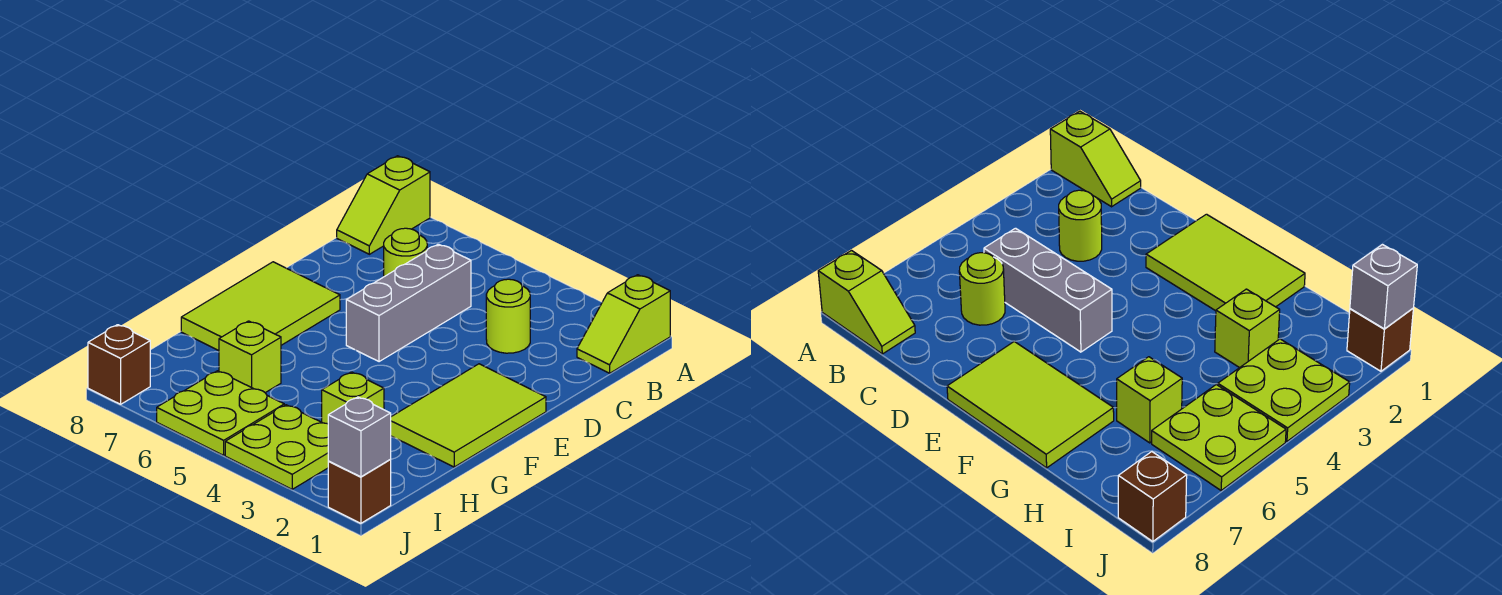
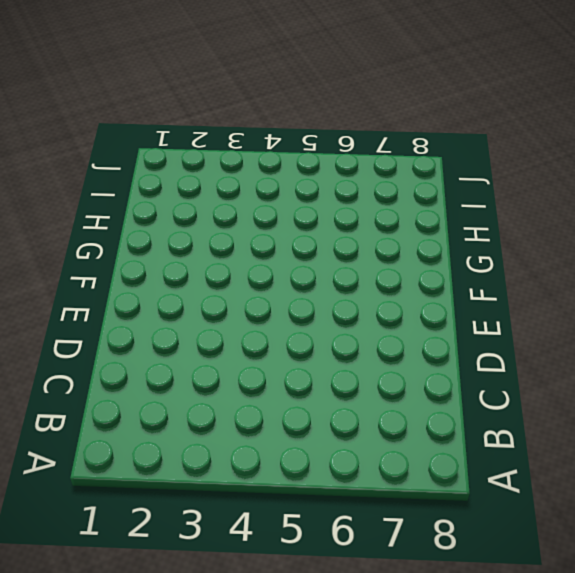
none -> lime slope A1:B1 level 1 top A
none -> lime slope A8:B8 level 1 top A
none -> lime round brick C3 level 1

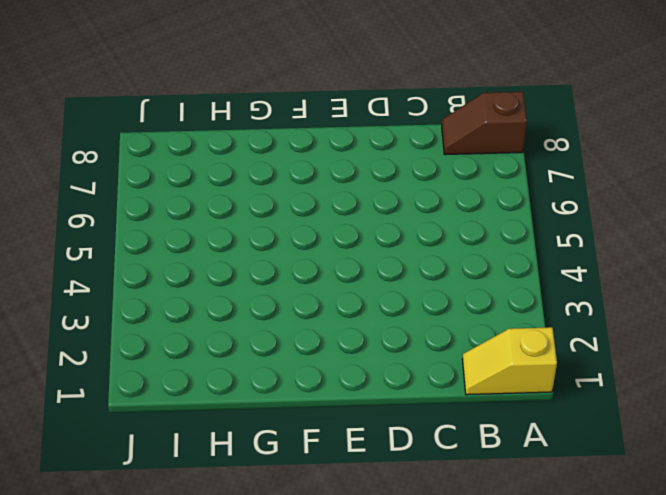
yellow slope A1:B1 level 1 top A -> lime slope A1:B1 level 1 top A
brown slope A8:B8 level 1 top A -> lime slope A8:B8 level 1 top A
none -> lime round brick C3 level 1
none -> grey brick C5:E5 level 1
none -> lime round brick C6 level 1

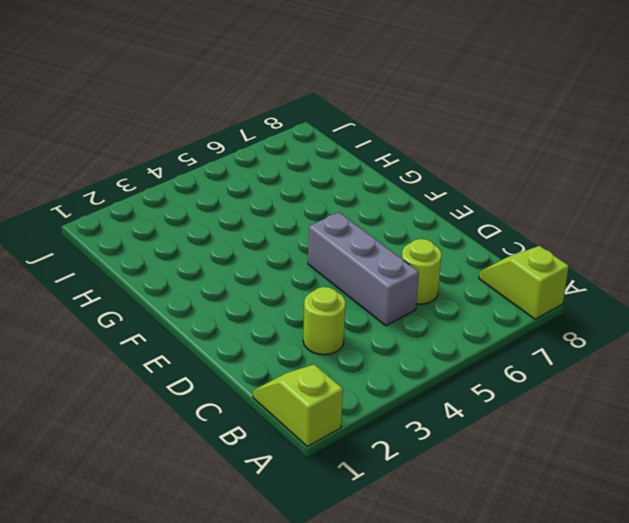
none -> lime tile E1:G2 level 1
none -> lime tile E7:G8 level 1
none -> lime brick H3 level 1

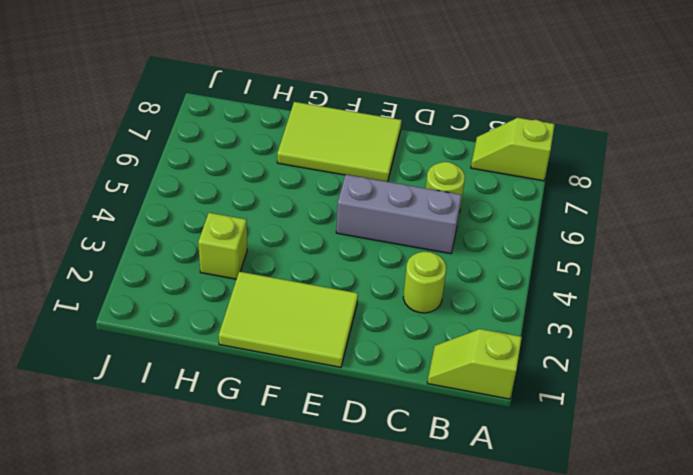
none -> lime brick H6 level 1
none -> lime plate I3:J4 level 1
none -> lime plate I5:J6 level 1

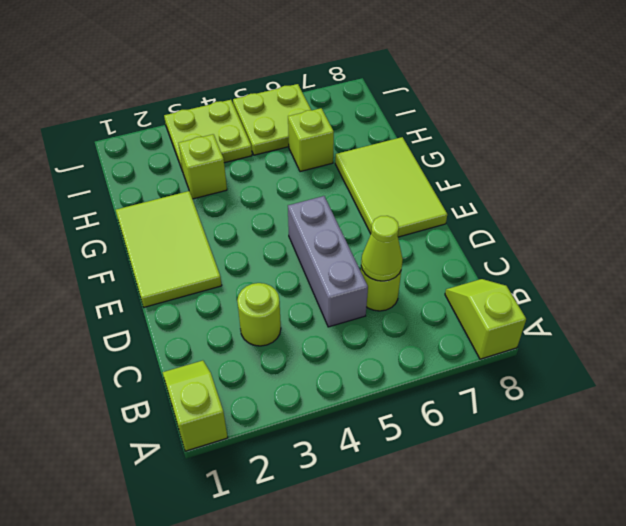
lime cone C6 level 2 -> none
none -> brown brick J1 level 1
none -> brown brick J8 level 1
none -> grey brick J1 level 2

